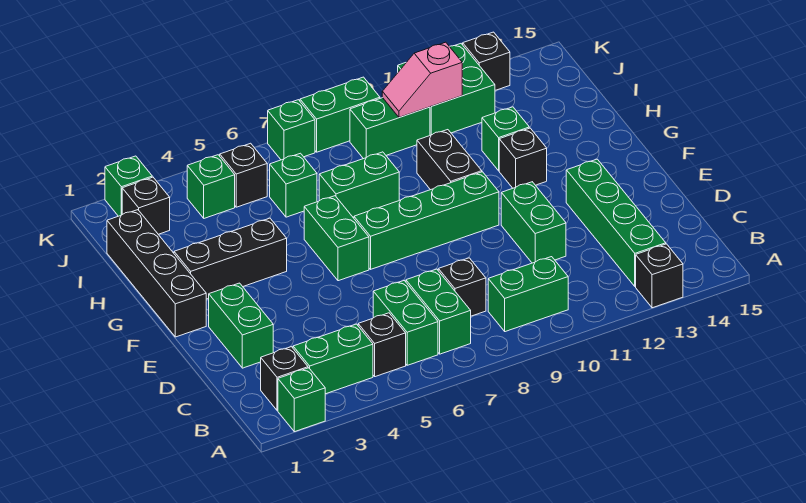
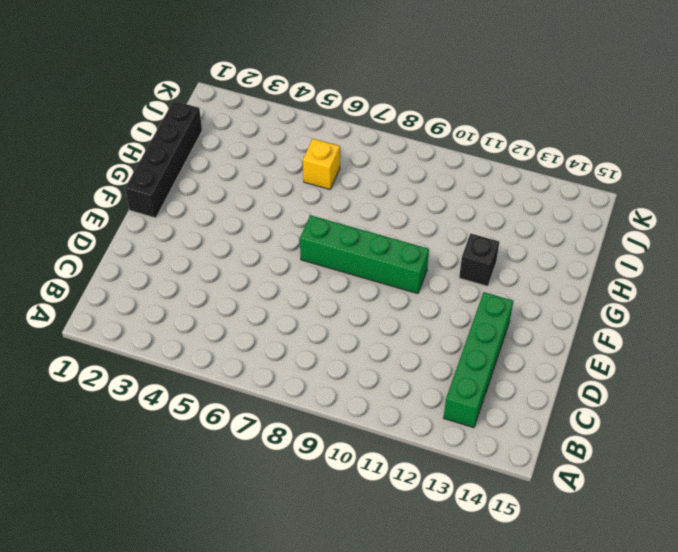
yellow brick I6 level 1 -> green brick I6 level 1
none -> green brick A2 level 1
none -> black brick A13 level 1
none -> black brick B2 level 1
none -> green brick B3:B4 level 1

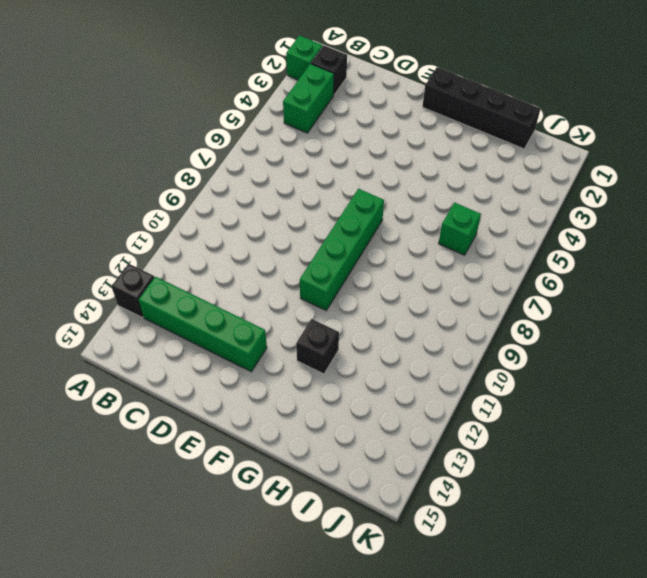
none -> black brick B5 level 1
none -> green brick B6:C6 level 1
none -> green brick B7:C7 level 1
none -> green brick B9:B10 level 1

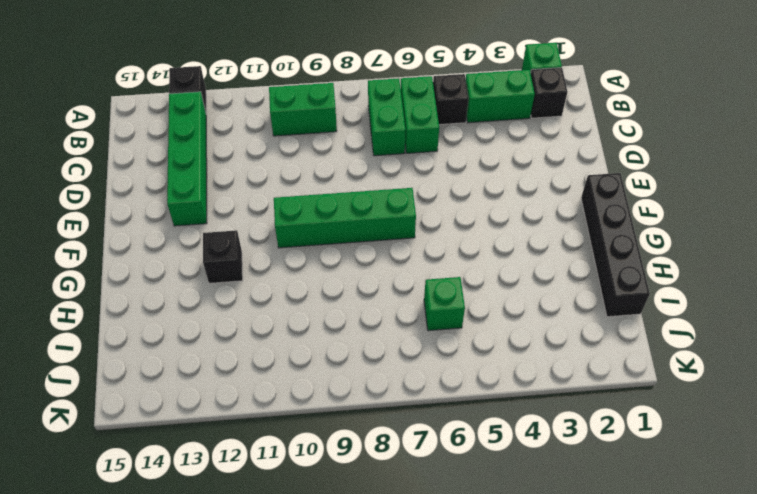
none -> black brick C8 level 1
none -> green brick D2:E2 level 1
none -> green brick D11:E11 level 1
none -> green brick F6:G6 level 1

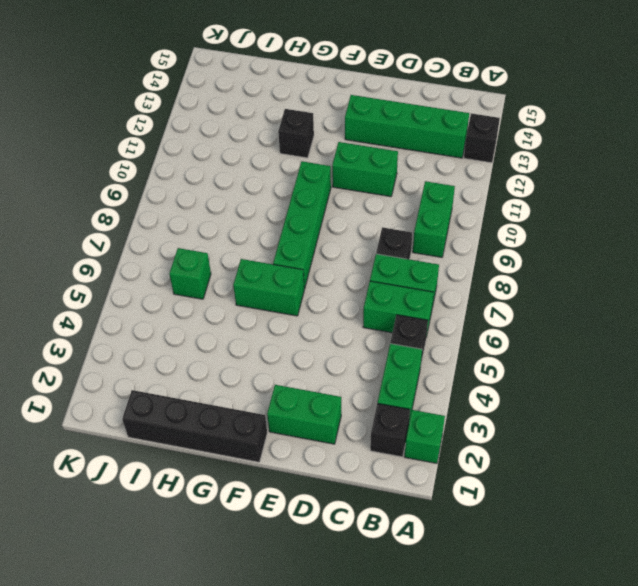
none -> black brick G2:G4 level 1
none -> black brick G10:H10 level 1
none -> green brick H7:H8 level 1
none -> green brick H12 level 1

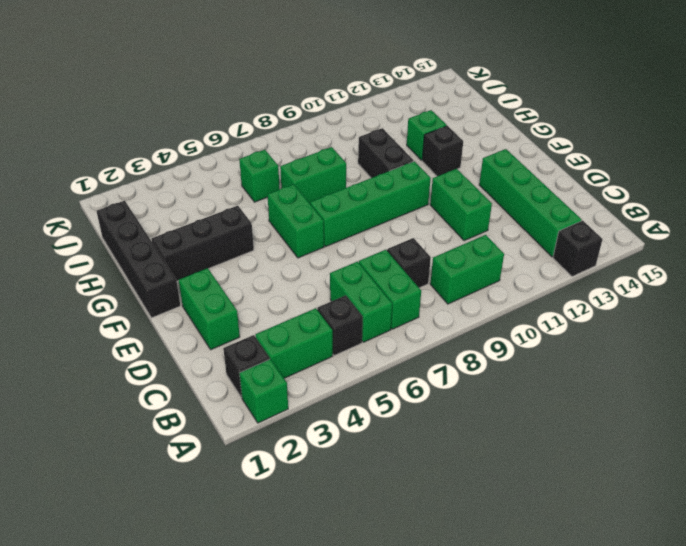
none -> black brick J2 level 1
none -> green brick J4 level 1
none -> black brick J5 level 1
none -> green brick J9:J10 level 1

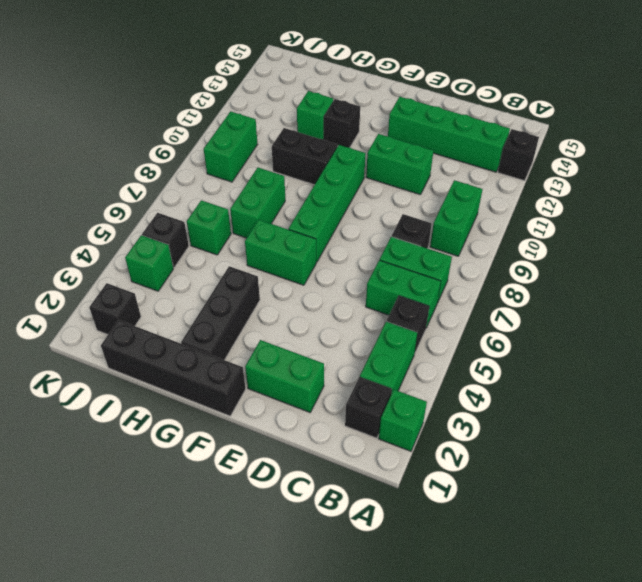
none -> green brick J11:K12 level 1
none -> green brick K2 level 1
none -> green brick K7 level 1
none -> green brick K8:K9 level 1

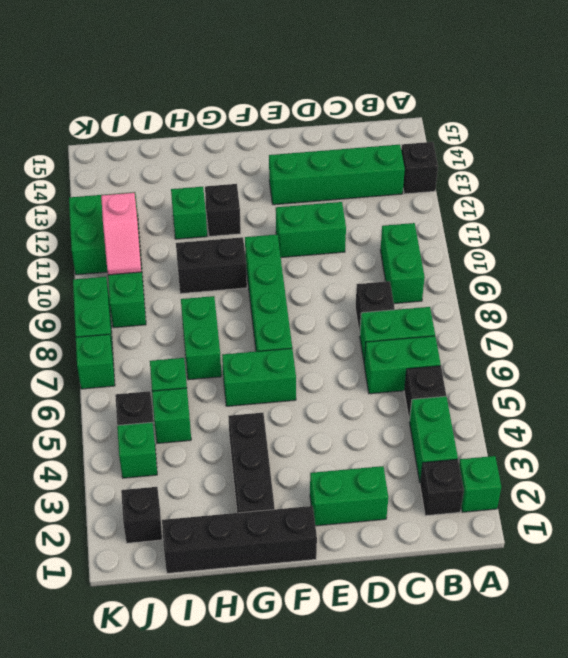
green brick I5 level 1 -> green brick K2 level 1
none -> black brick K13 level 1

